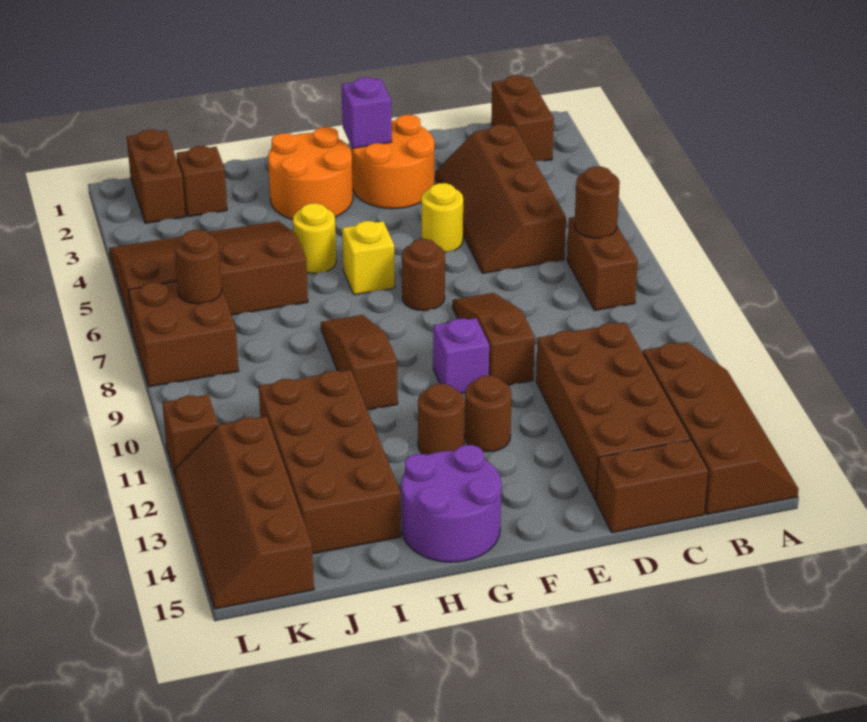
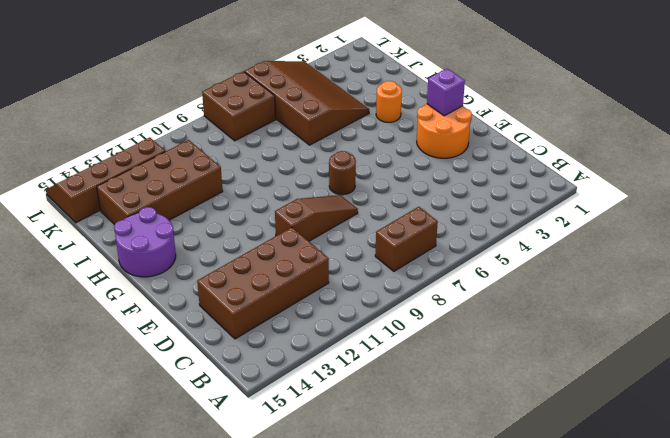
orange round brick H3 level 1 -> orange round brick G2:H3 level 1
none -> brown slope A12:B15 level 1 top B
none -> brown brick B1:B2 level 1
none -> brown slope C3:D6 level 1 top C

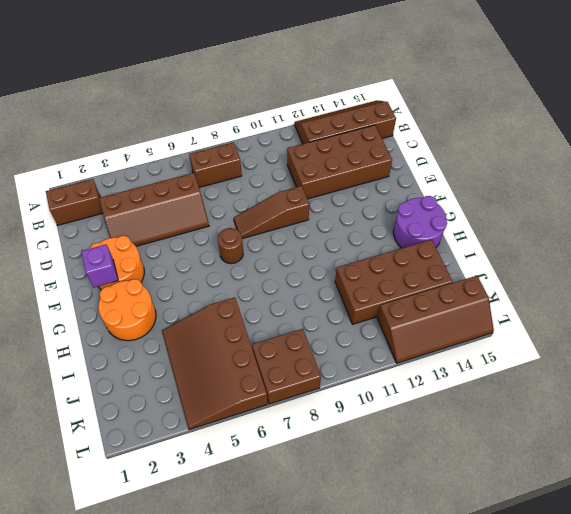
none -> brown brick C15:D15 level 1
none -> yellow round brick E5 level 1
none -> purple brick F10 level 1

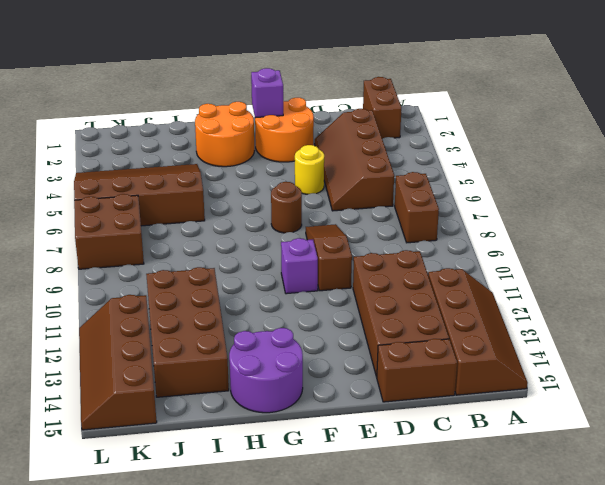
none -> brown round brick F12 level 1
none -> yellow brick G6 level 1
none -> brown round brick G12 level 1

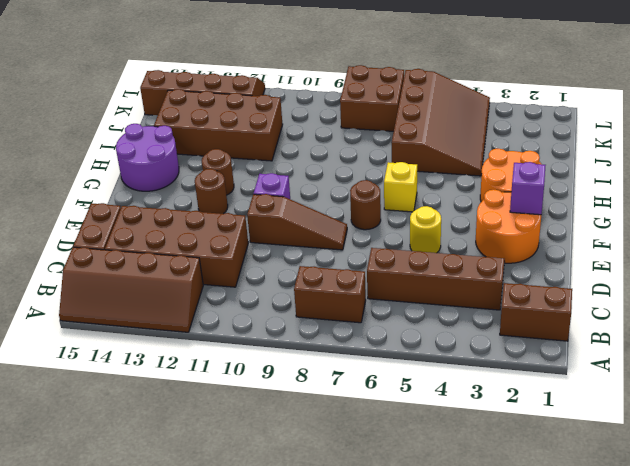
none -> yellow round brick H5 level 1
none -> brown slope H8:H10 level 1 top 10
none -> brown brick J2 level 1

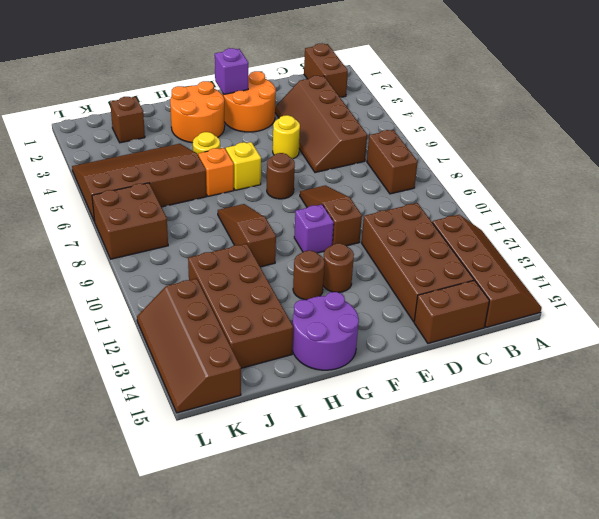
orange brick H6 level 1 -> none
none -> brown brick K1:K2 level 1
none -> brown brick L11 level 1
none -> brown round brick B7 level 2

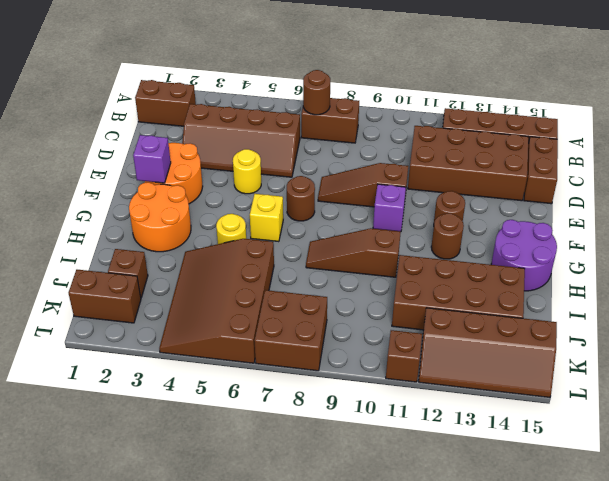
none -> brown round brick K7 level 2

